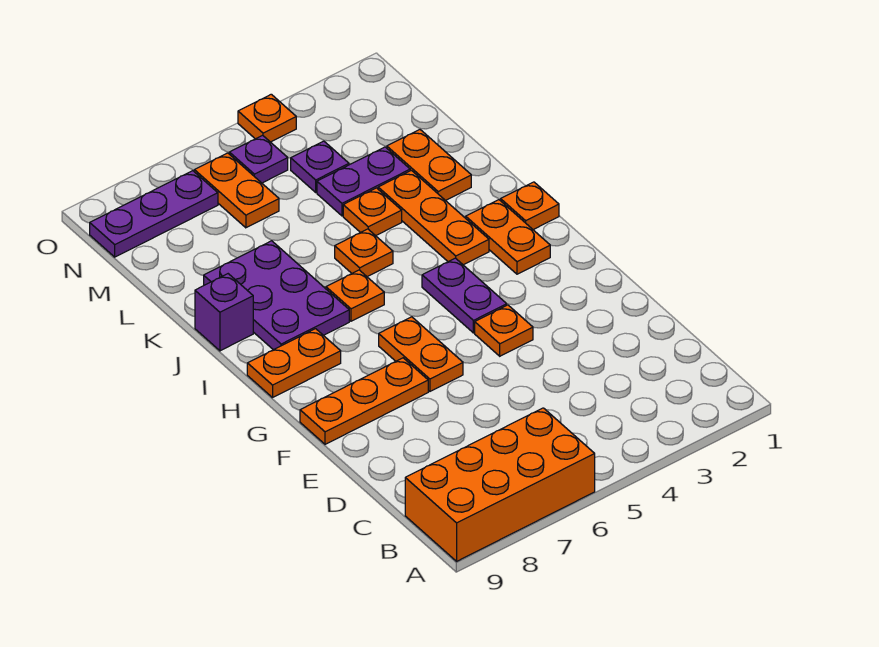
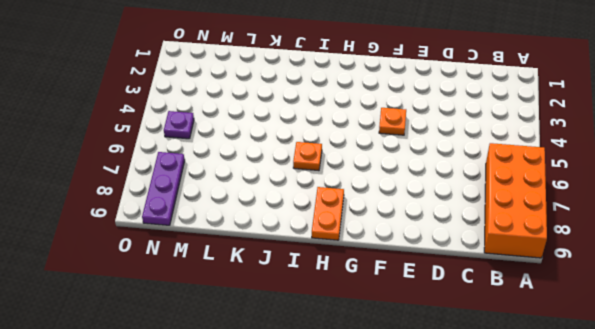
none -> orange plate F6:G6 level 1
none -> orange plate F7:F9 level 1
none -> purple plate G4:H4 level 1

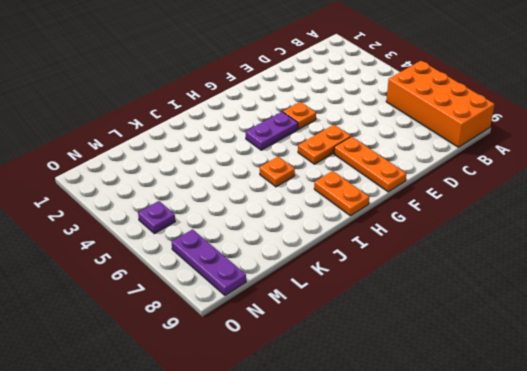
none -> orange plate H2:I2 level 1
none -> orange plate I1 level 1
none -> orange plate I3:K3 level 1

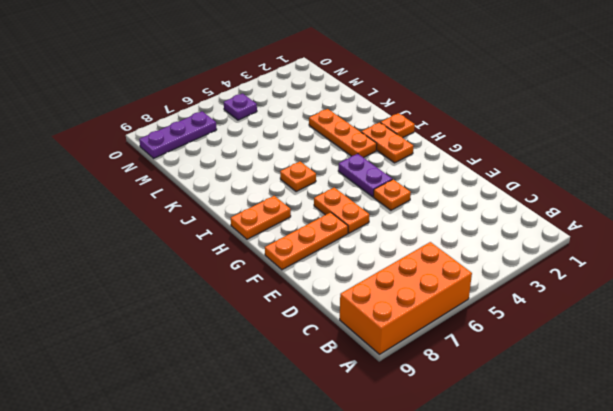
none -> purple plate I7:K8 level 1
none -> orange plate J5 level 1
none -> purple brick J9 level 1

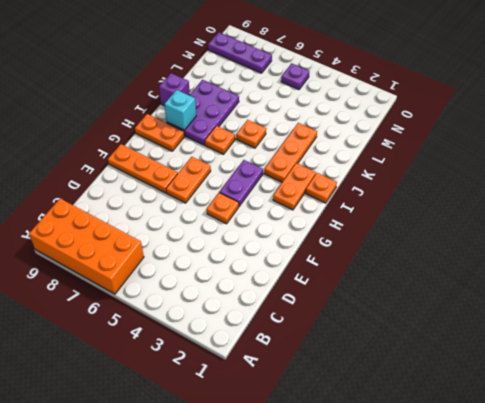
cyan brick I8 level 2 -> none
none -> orange plate K2:L2 level 1
none -> orange plate K4 level 1
none -> purple plate L3:L4 level 1

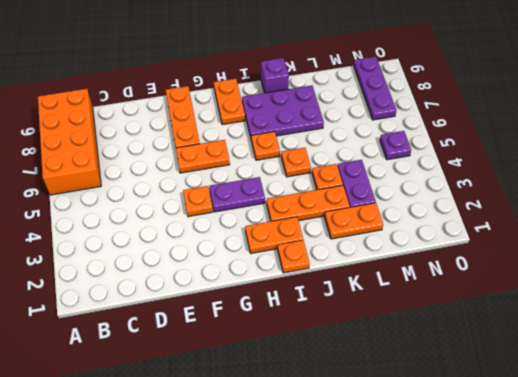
none -> purple plate M4 level 1
none -> orange plate M6:N6 level 1
none -> orange plate O4 level 1

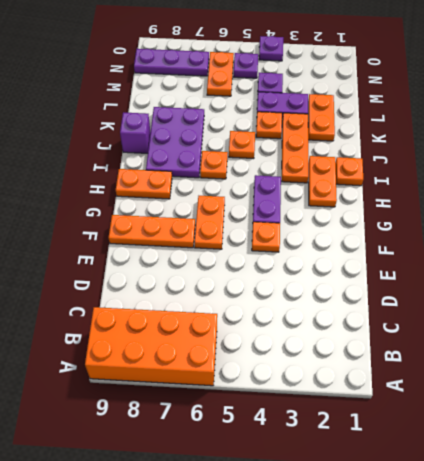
purple plate O4 level 1 -> orange plate O4 level 1

